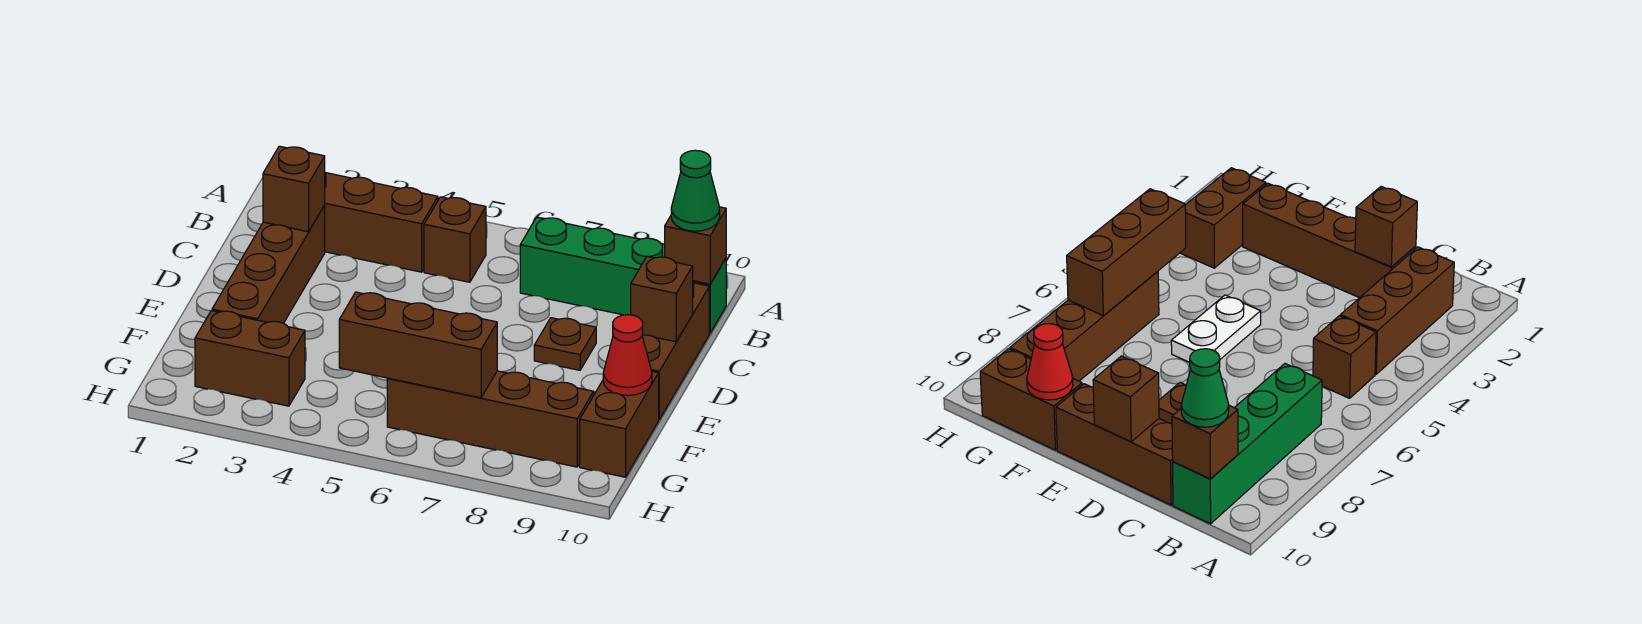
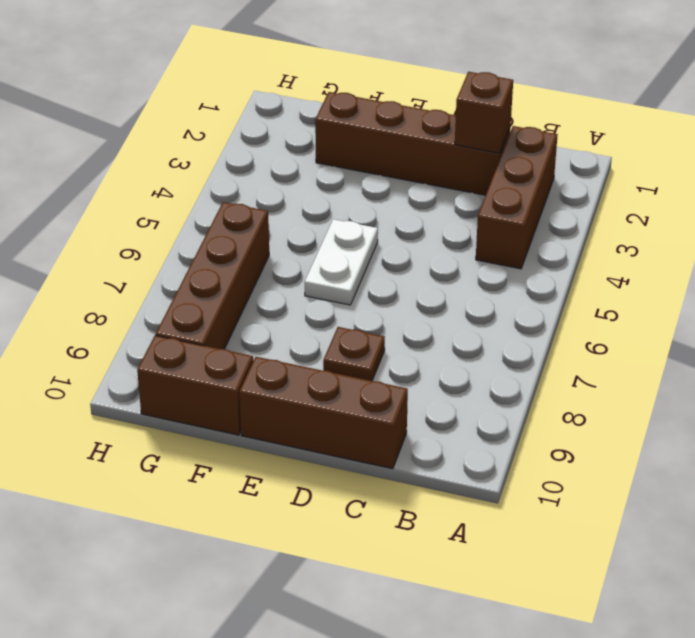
none -> brown brick B5 level 1
none -> green brick B7:B10 level 1
none -> brown brick G2:G3 level 1

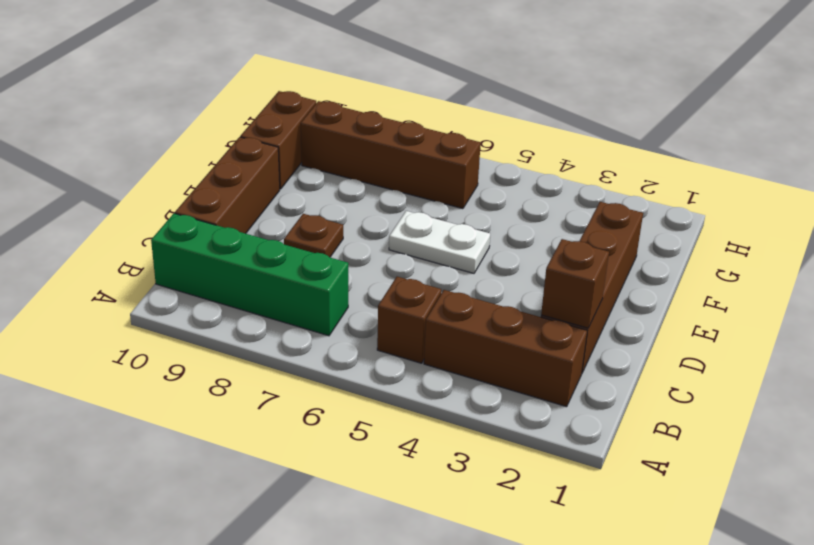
none -> brown brick G2:G3 level 1
none -> brown brick B10 level 2
none -> brown brick D10 level 2

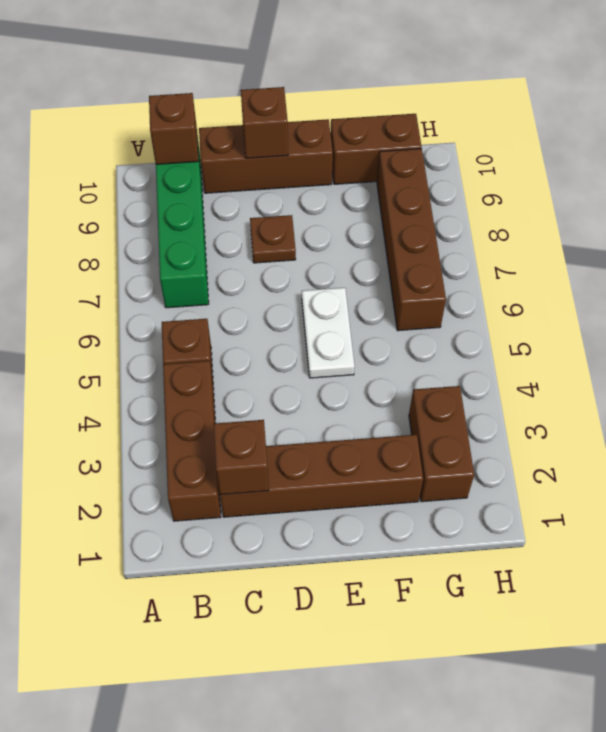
none -> red cone F10 level 2
none -> brown brick G5:G7 level 2
none -> green cone B10 level 3

